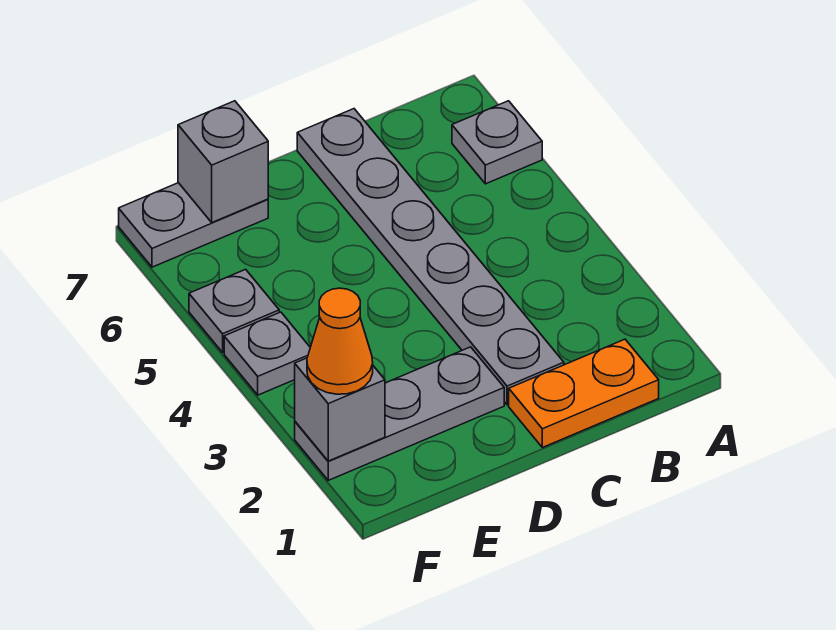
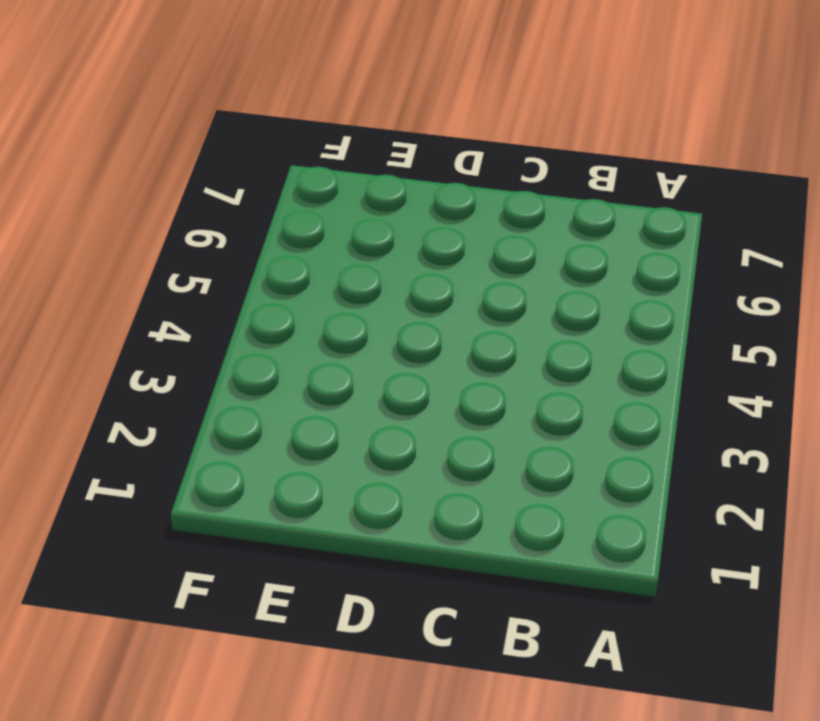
none -> grey plate A6 level 1
none -> orange plate B1:C1 level 1

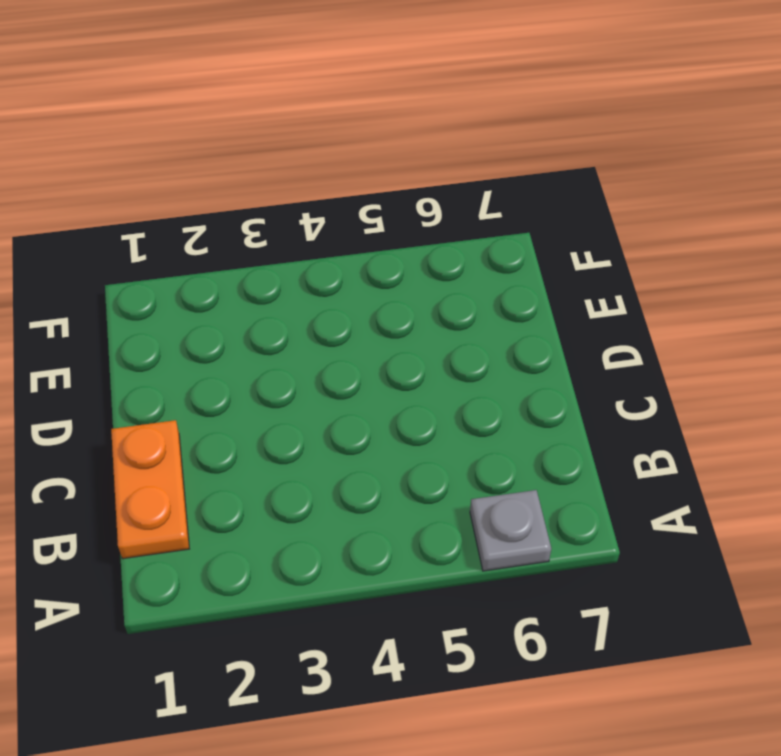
none -> grey plate C2:C7 level 1
none -> grey plate D2:F2 level 1

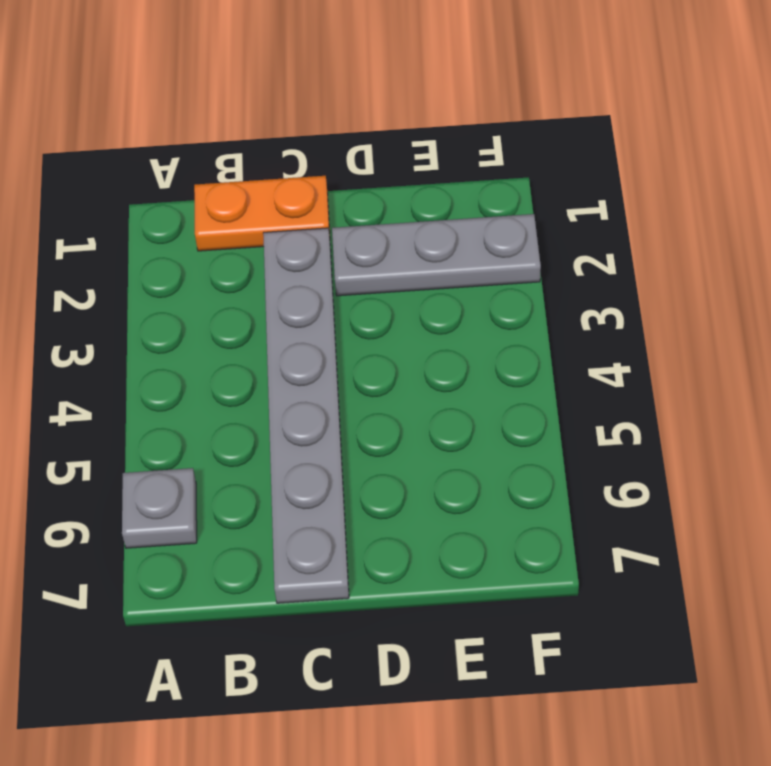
none -> grey plate E7:F7 level 1
none -> grey plate F4 level 1

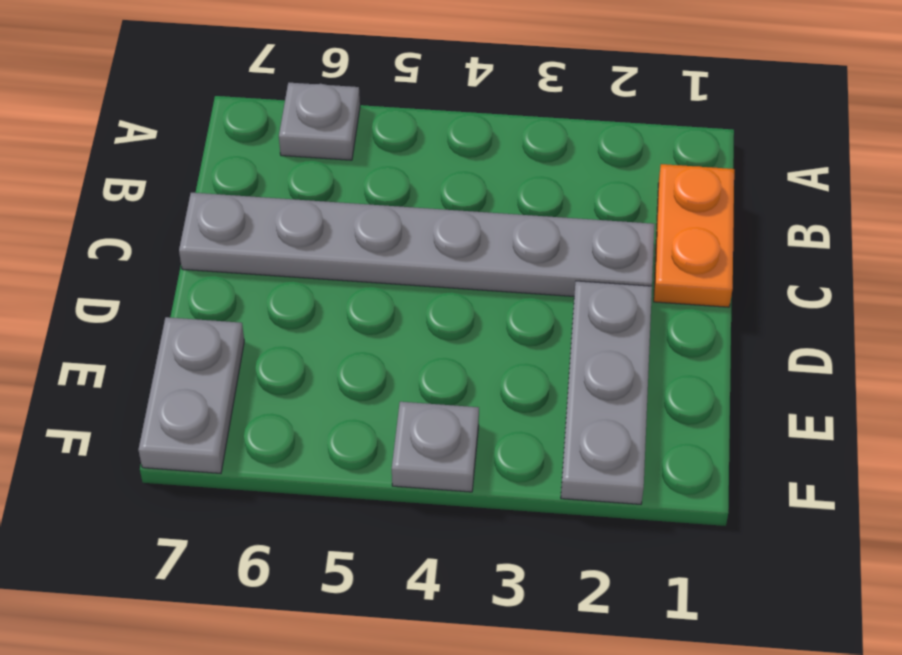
none -> grey plate F5 level 1
none -> grey brick E7 level 2

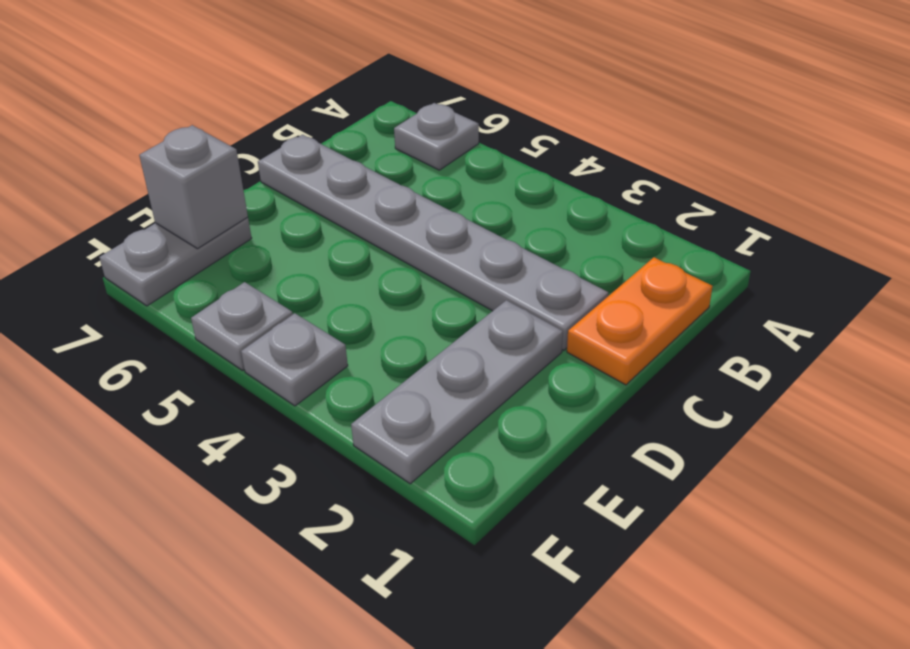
none -> grey brick F2 level 2
none -> orange cone F2 level 3

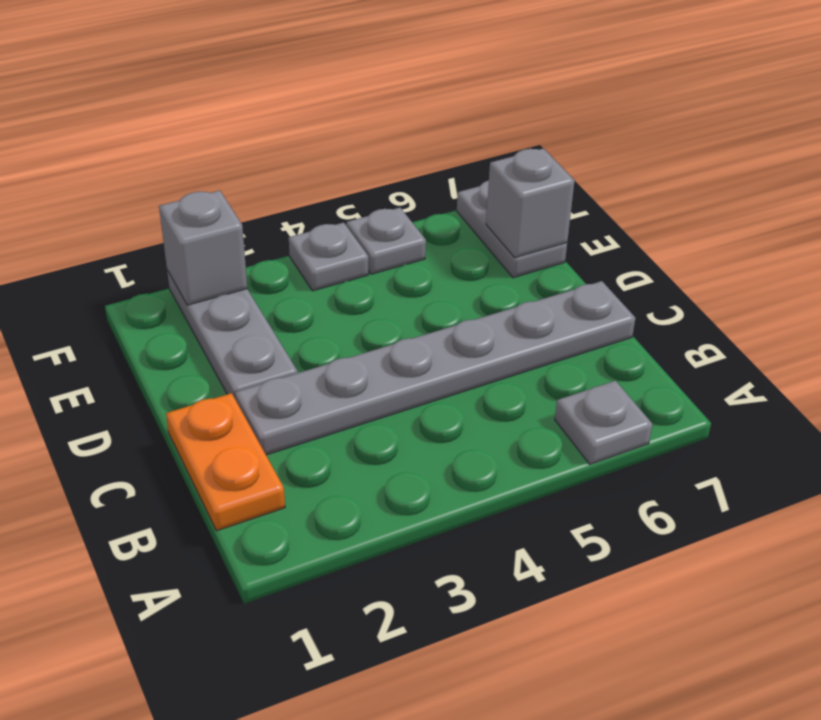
none -> orange cone F2 level 3

